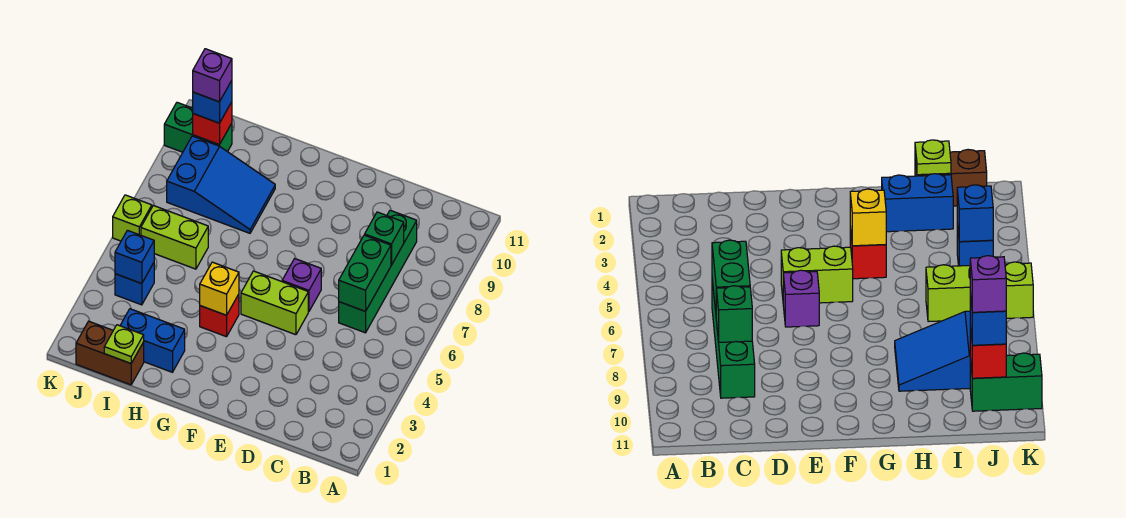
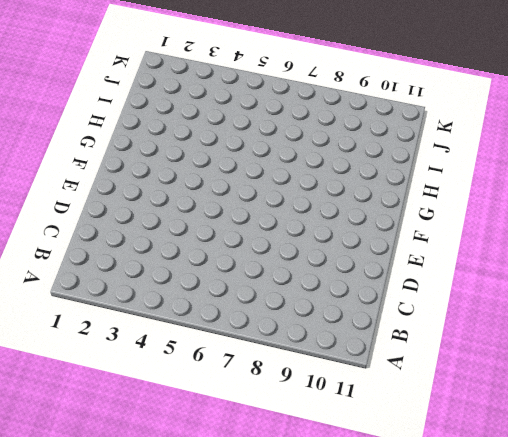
none -> green brick C6:C9 level 1
none -> lime brick E5:F5 level 1
none -> purple brick E6 level 1

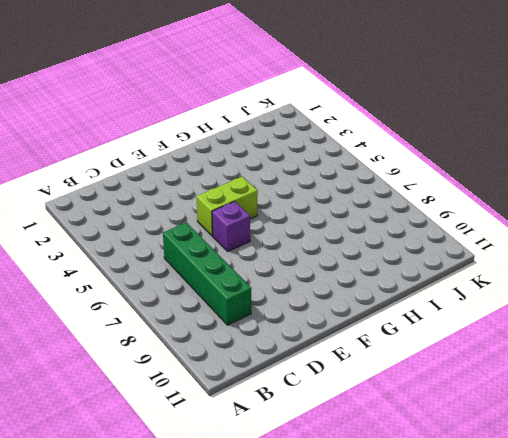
none -> red brick G4 level 1
none -> blue brick H2:I2 level 1
none -> blue slope H8:J9 level 1 top J

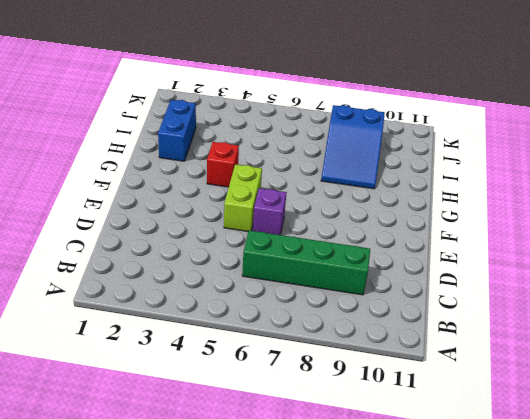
none -> brown brick I1:J1 level 1
none -> lime brick I6:J6 level 1
none -> blue brick J4 level 1

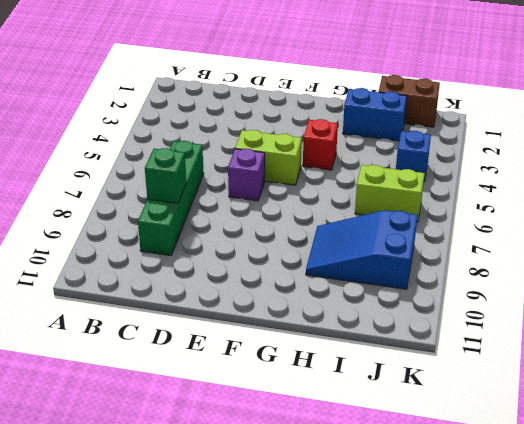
none -> green brick J10:K10 level 1
none -> lime brick K6 level 1
none -> green brick C6:C7 level 2

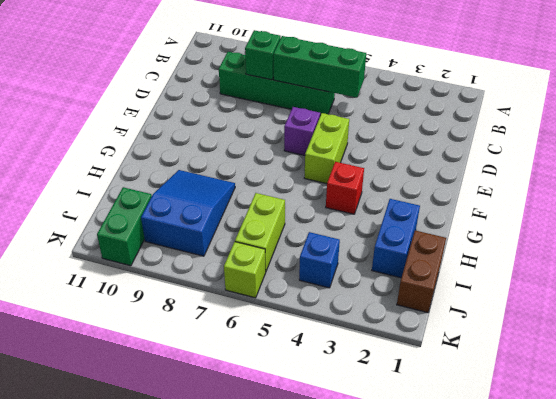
green brick C5:C7 level 2 -> green brick C6:C7 level 2
none -> yellow brick G4 level 2
none -> lime plate I1 level 2
none -> blue brick J4 level 2

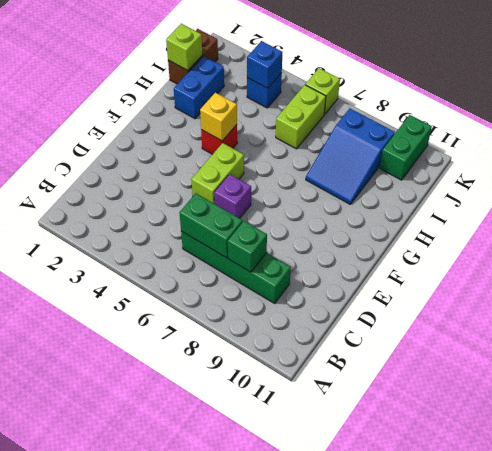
lime brick I1 level 2 -> lime plate I1 level 2
none -> red brick J10 level 2
none -> blue brick J10 level 3
none -> purple brick J10 level 4

